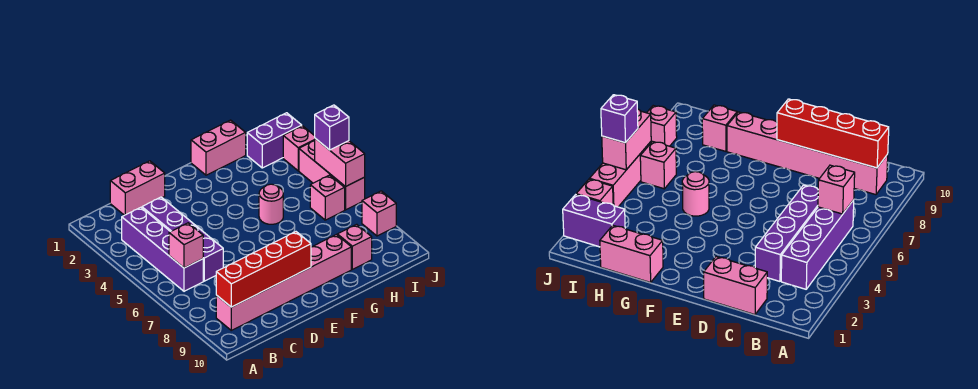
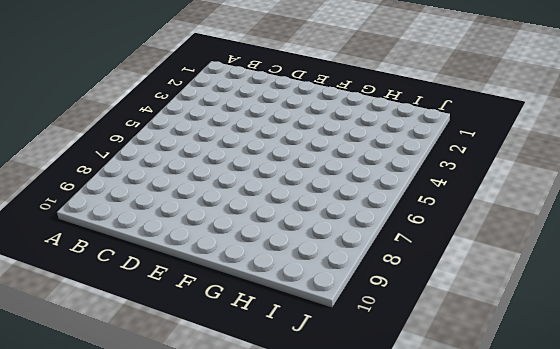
none -> purple brick B3:B6 level 1
none -> pink brick B9:G9 level 1
none -> pink brick C1:D1 level 1

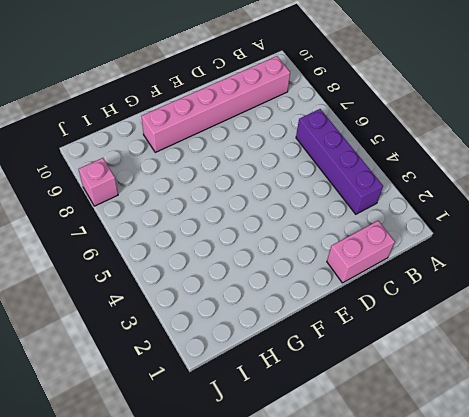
none -> purple brick C3:C6 level 1
none -> pink brick G1:H1 level 1
none -> pink round brick G5 level 1

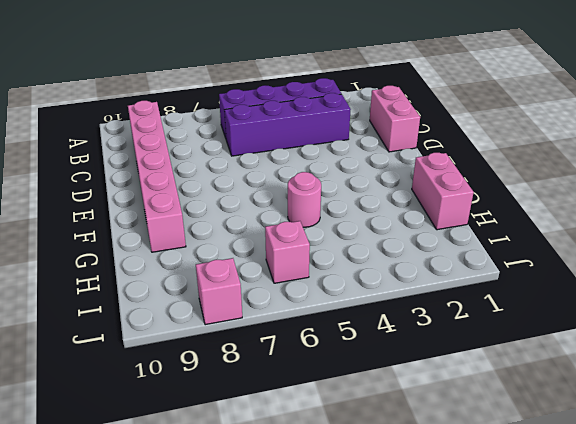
none -> pink brick H9 level 1
none -> purple brick I2:J2 level 1
none -> pink brick J3 level 1

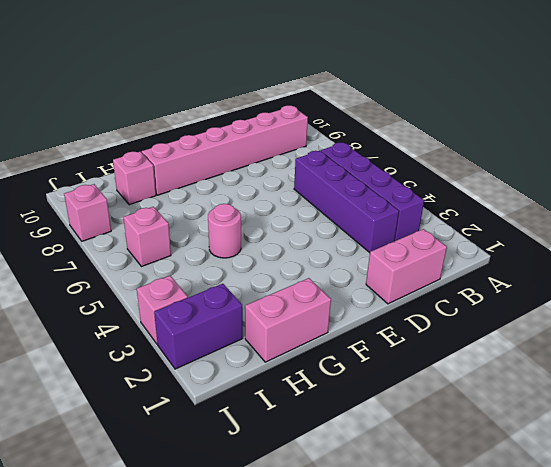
none -> pink brick J4:J6 level 1
none -> pink brick B6 level 2
none -> red brick B9:E9 level 2

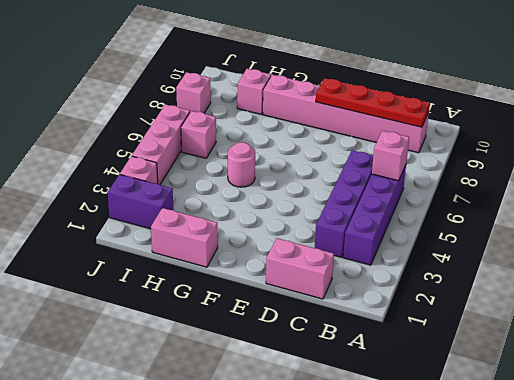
red plate B9:E9 level 2 -> red brick B9:E9 level 2
none -> pink brick J5:J6 level 2
none -> purple brick J5 level 3

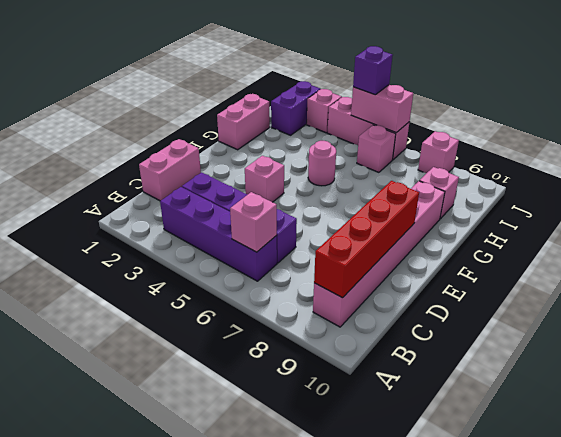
pink brick E4 level 1 -> none

